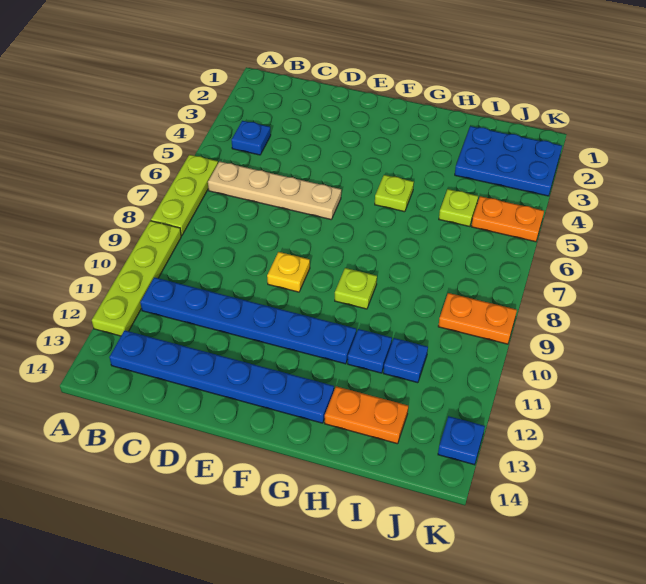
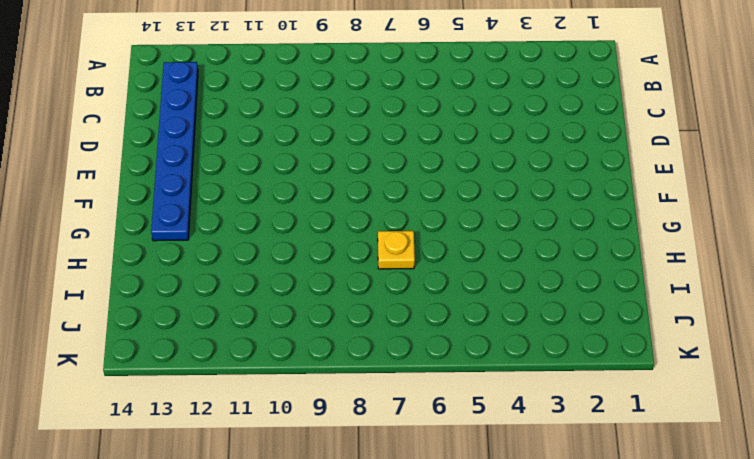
yellow plate H7 level 1 -> yellow plate E9 level 1
none -> lime plate A6:A8 level 1
none -> lime plate A9:A12 level 1
none -> blue plate B4 level 1

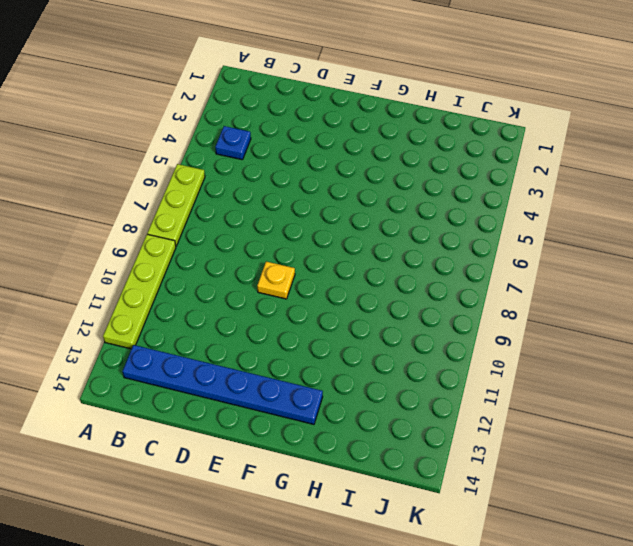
none -> tan plate B6:E6 level 1
none -> blue plate B11:G11 level 1
none -> lime plate G5 level 1

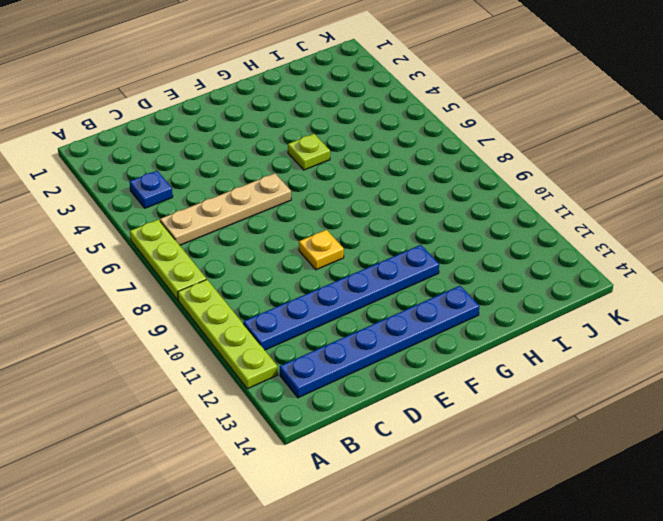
none -> lime plate G9 level 1
none -> blue plate H11 level 1
none -> orange plate H13:I13 level 1

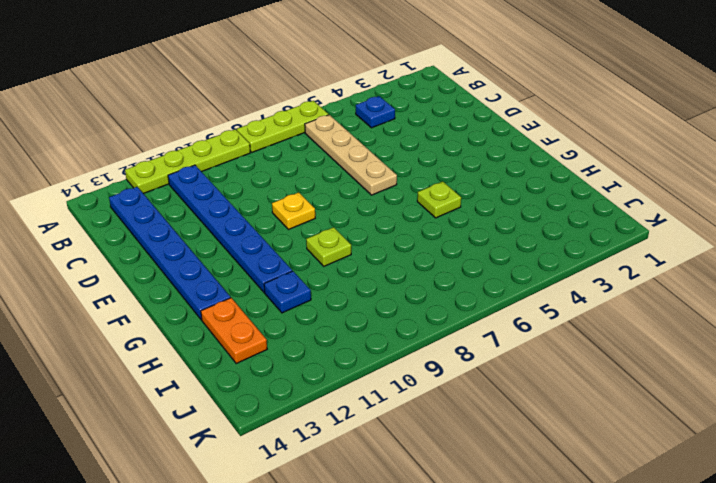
none -> blue plate I2:K3 level 1
none -> lime plate I5 level 1
none -> blue plate I11 level 1

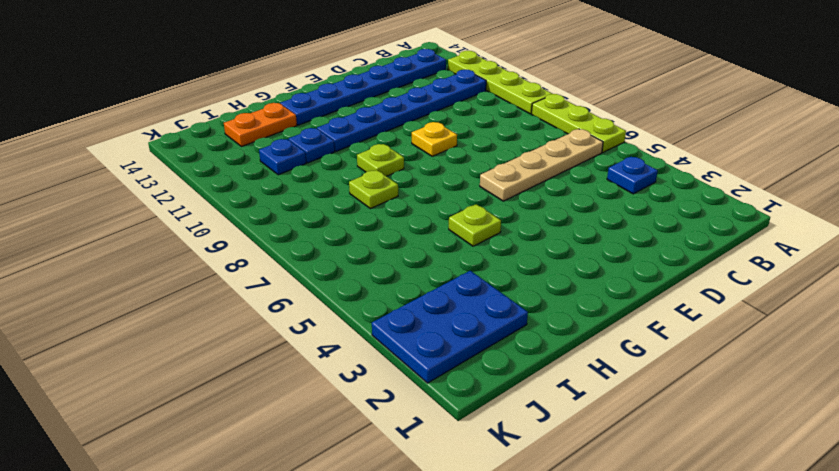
lime plate H8 level 1 -> lime plate I5 level 1
none -> orange plate J5:K5 level 1
none -> orange plate J9:K9 level 1
none -> blue plate K13 level 1

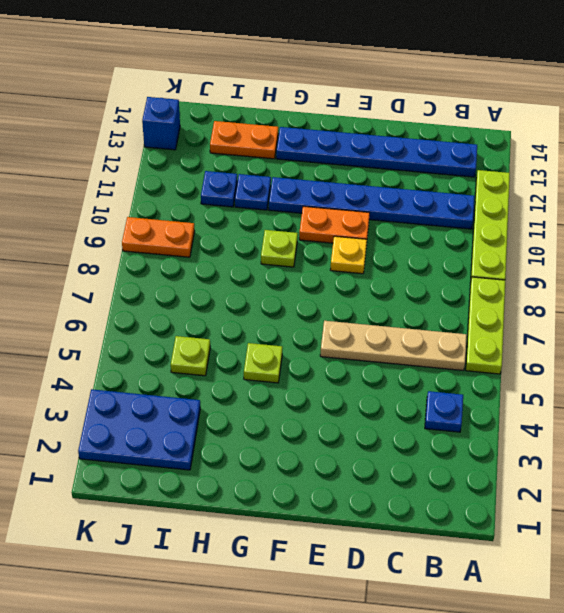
orange plate E10:F10 level 1 -> orange plate J5:K5 level 1
blue brick K13 level 1 -> blue plate K13 level 1

